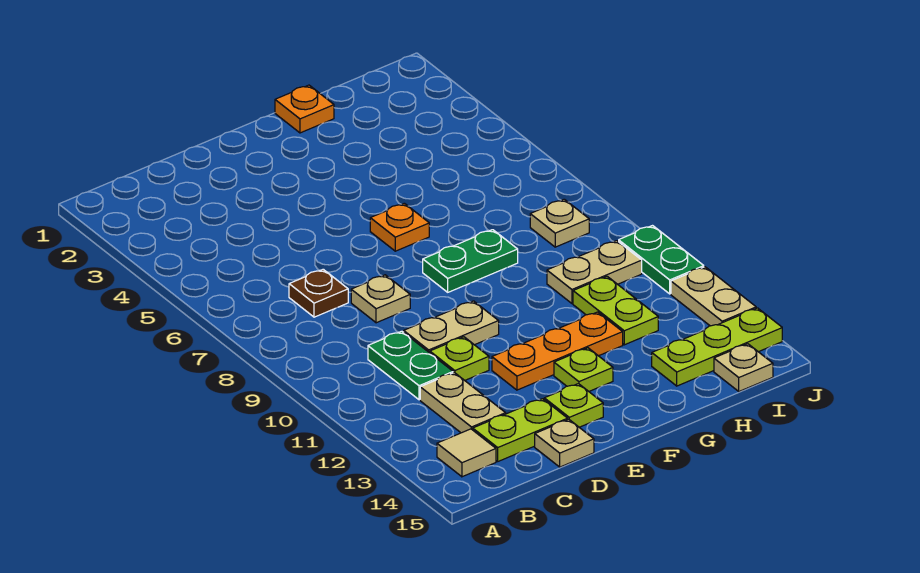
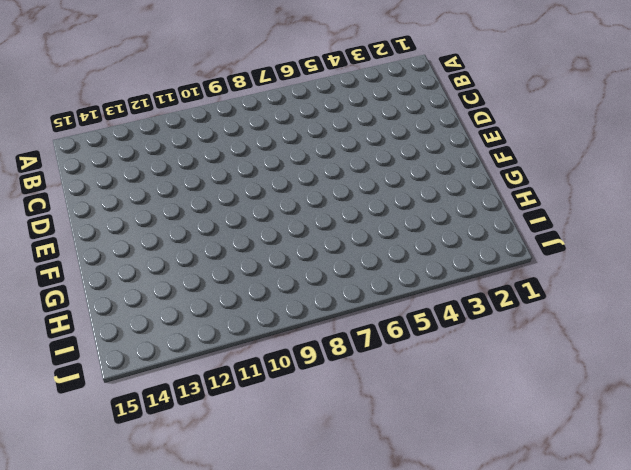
none -> tan tile B14 level 1
none -> brown plate C7 level 1
none -> green plate C10:C11 level 1

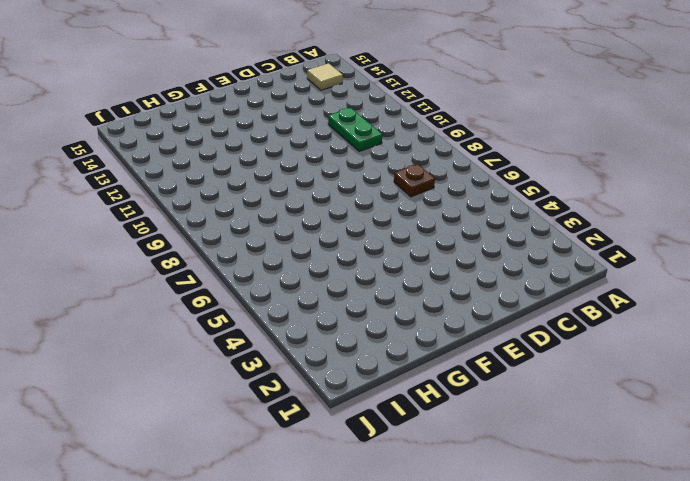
none -> tan plate C12:C13 level 1
none -> lime plate C14:D14 level 1
none -> tan plate D8 level 1

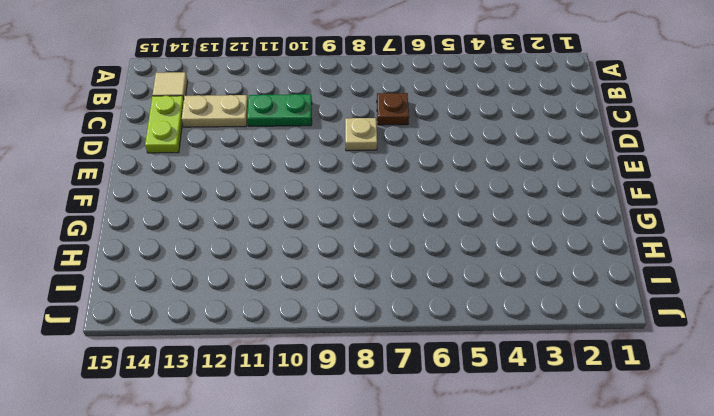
none -> tan plate D10:E10 level 1
none -> lime plate D11 level 1
none -> tan plate D15 level 1

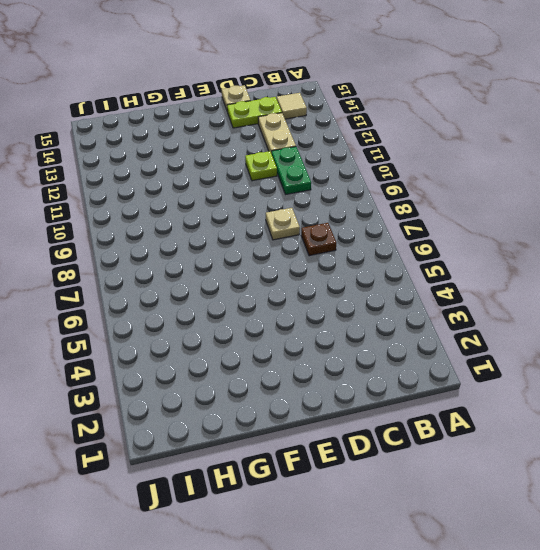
none -> tan plate D10:E10 level 1
none -> orange plate E12:G12 level 1
none -> lime plate E14 level 1

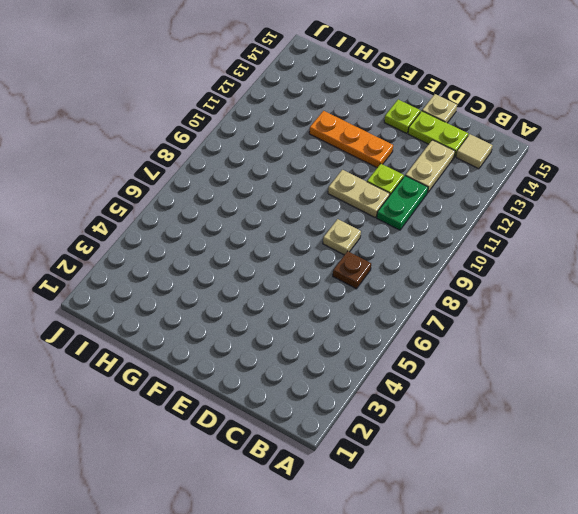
none -> orange plate F6 level 1
none -> green plate F8:G8 level 1
none -> lime plate F13 level 1

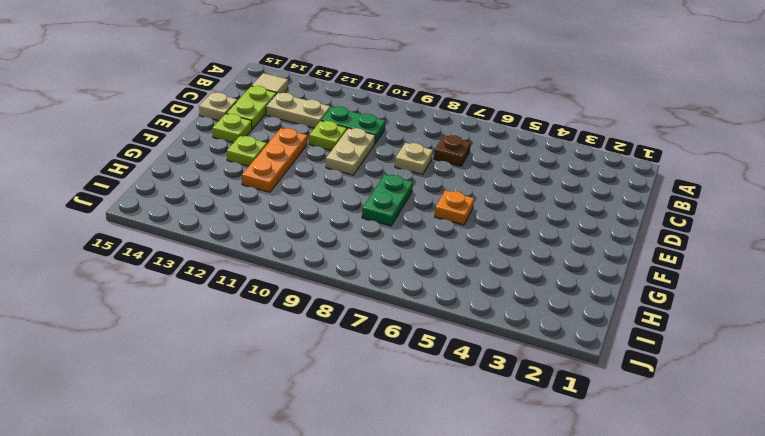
none -> orange plate G1 level 1
none -> tan plate H10:I10 level 1
none -> lime plate H11:H12 level 1

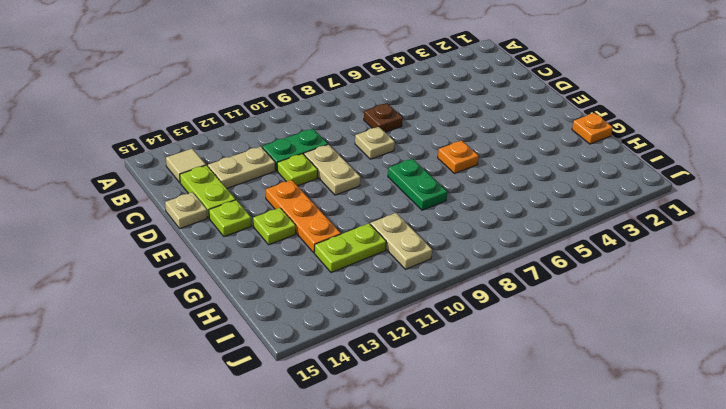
none -> lime plate H14:J14 level 1
none -> tan plate I8 level 1
none -> tan plate I15 level 1

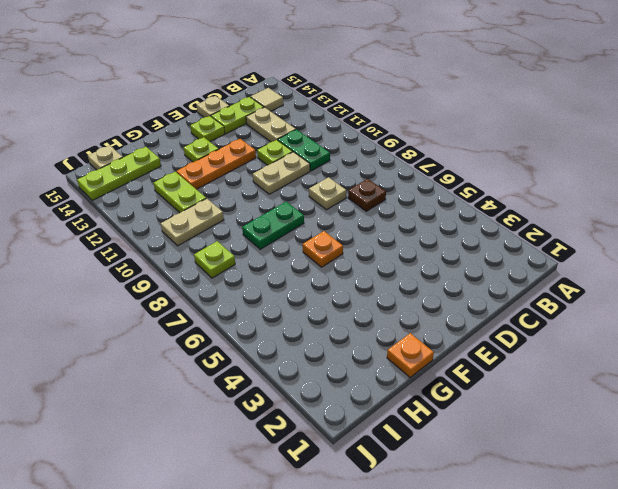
lime plate I8 level 1 -> tan plate I8 level 1
none -> green plate J10:J11 level 1
none -> tan plate J12:J13 level 1

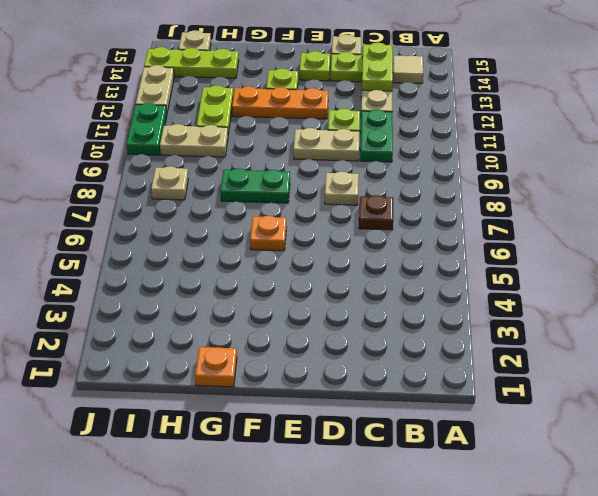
lime plate C13:C14 level 2 -> none

